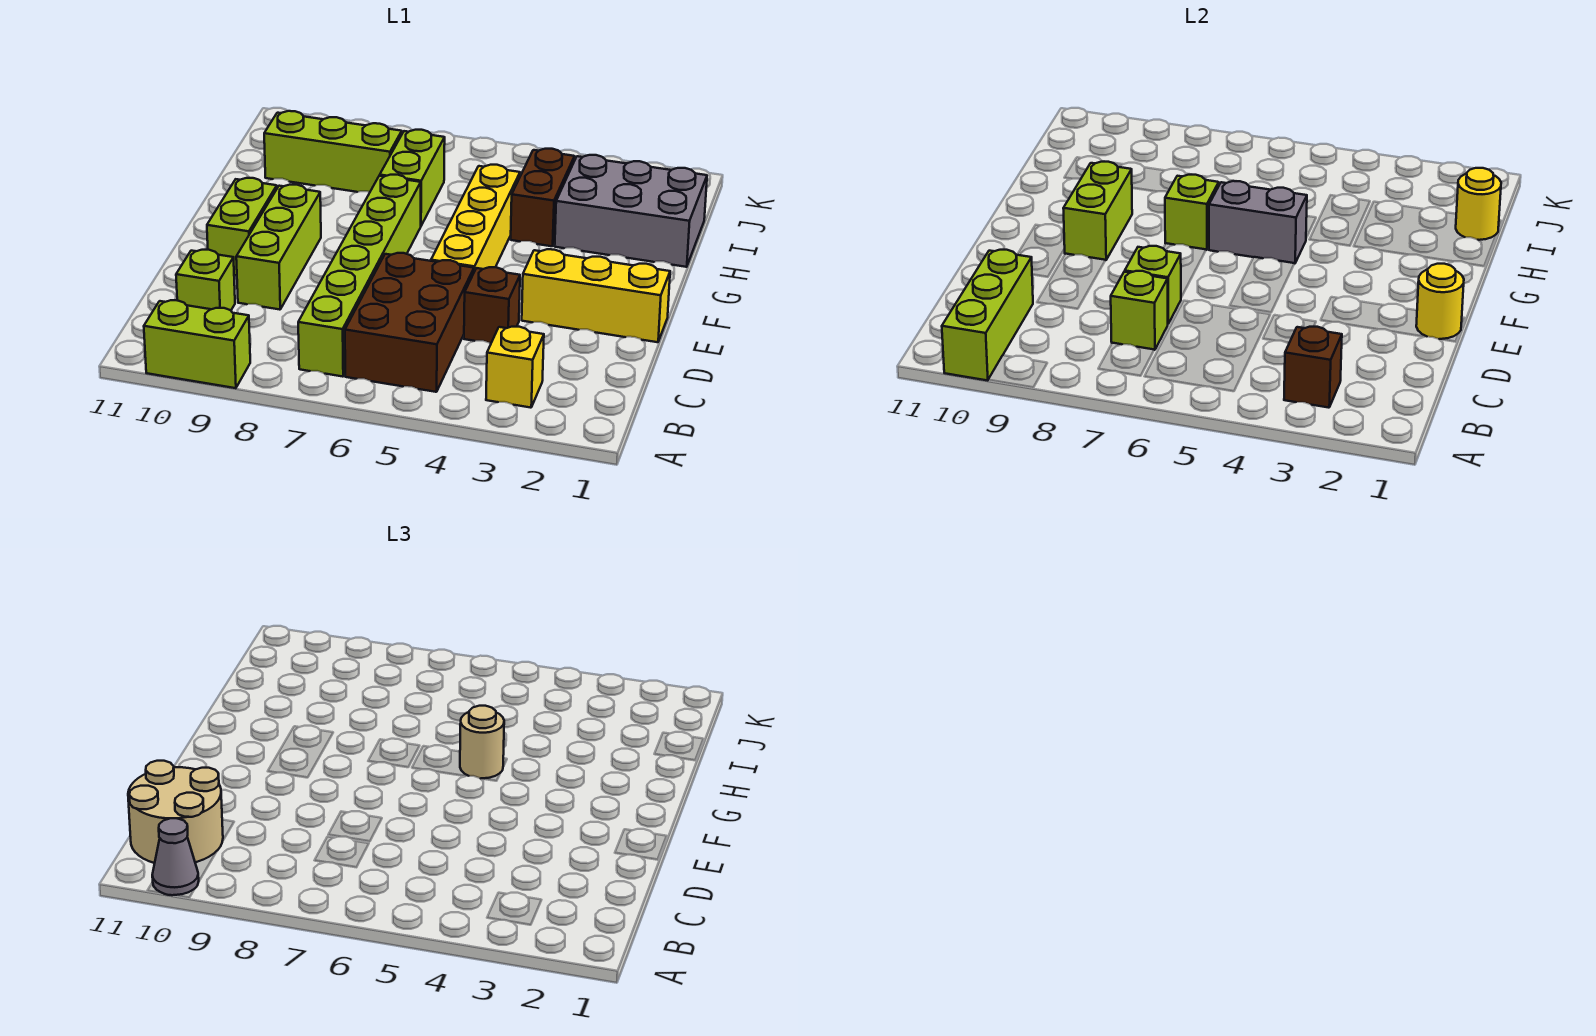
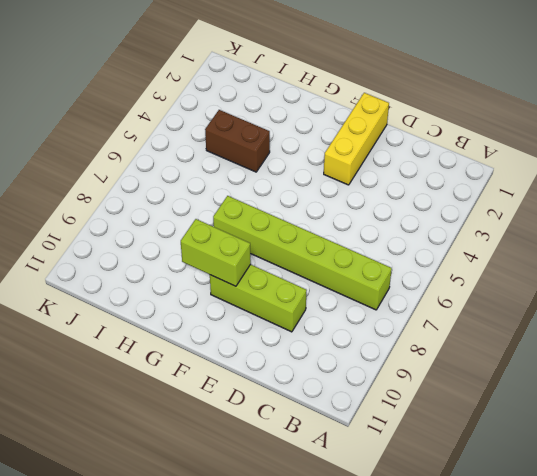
none -> lime brick A9:A10 level 1
none -> yellow brick B3 level 1
none -> brown brick B5:D6 level 1

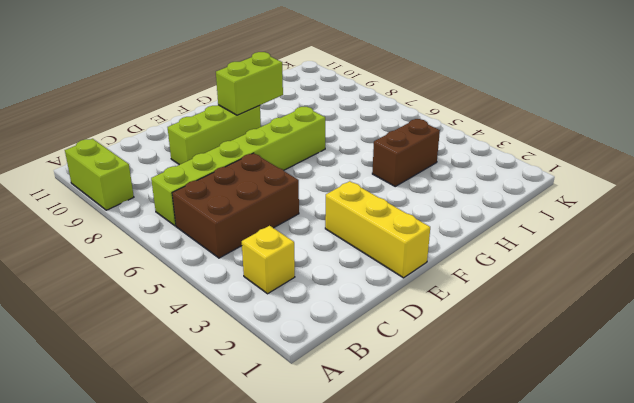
none -> lime brick C10 level 1
none -> brown brick D4 level 1
none -> yellow brick E5:H5 level 1

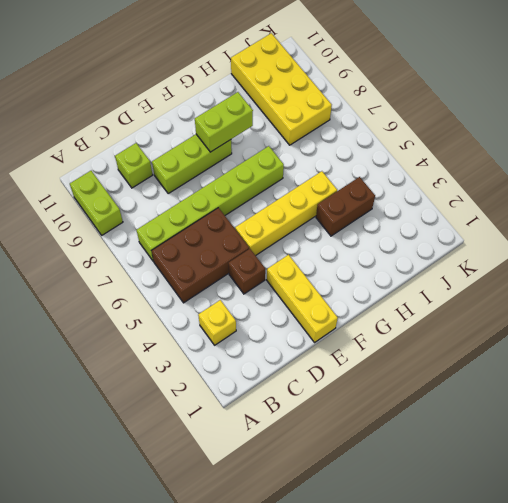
yellow brick I8:J11 level 1 -> lime brick I8:I10 level 1
none -> lime brick E10:F10 level 1
none -> grey brick H1:I3 level 1
none -> lime brick H7:I7 level 1

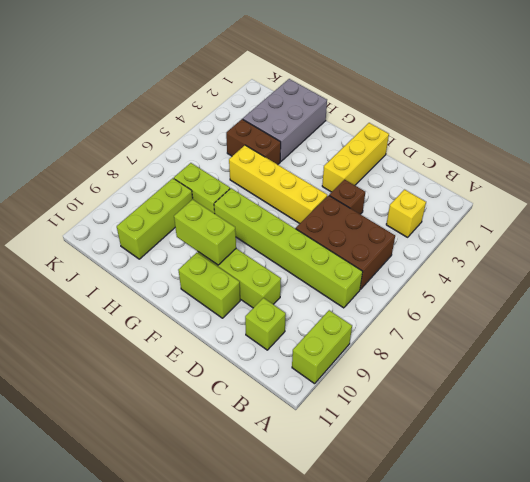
none -> lime brick A10:C10 level 2
none -> brown brick B3 level 2
none -> lime brick C7 level 2

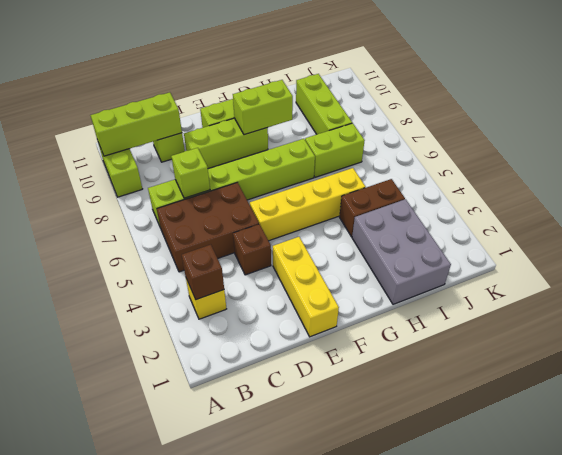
none -> lime brick D7 level 2
none -> yellow round brick E1 level 2
none -> grey brick G5:G6 level 2

